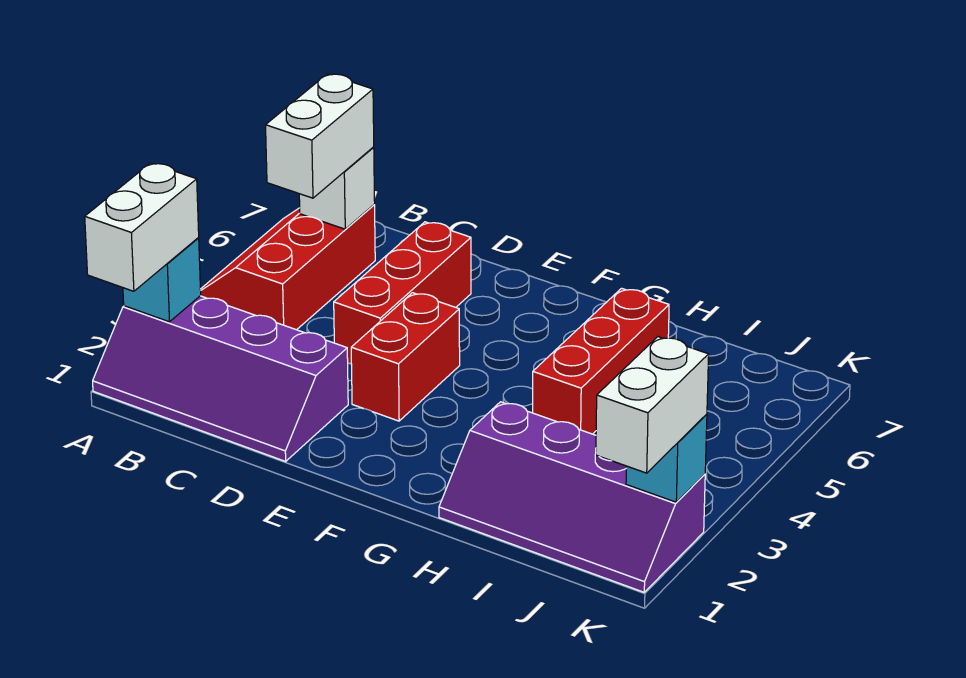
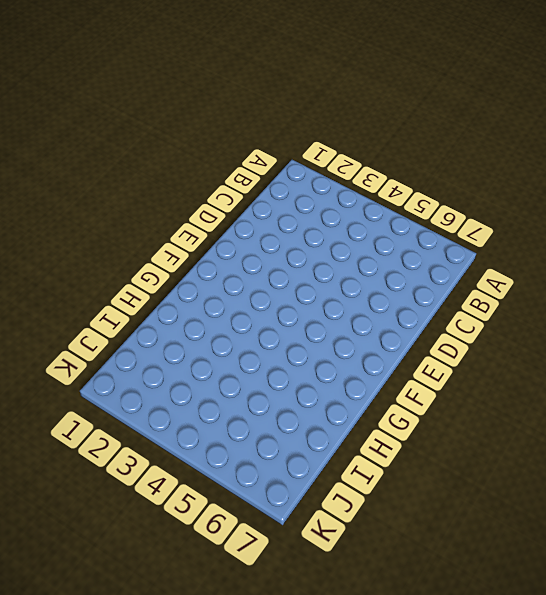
none -> purple slope A1:D2 level 1 top 2
none -> red slope A4:B6 level 1 top B
none -> red brick D4:D6 level 1

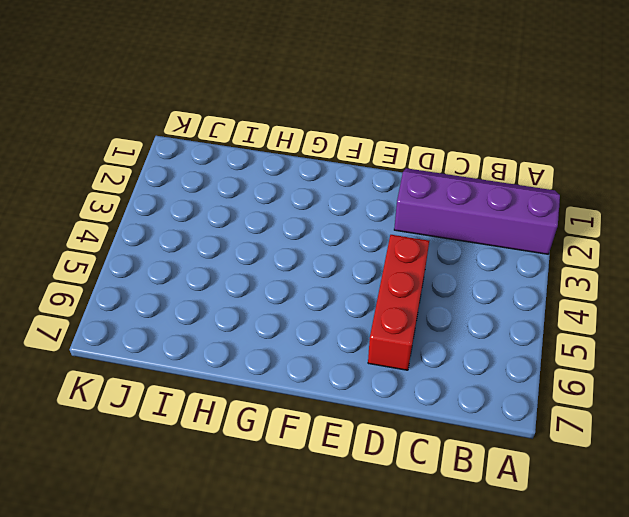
none -> red slope A4:B6 level 1 top B
none -> red brick E3:E4 level 1
none -> purple slope H1:K2 level 1 top 2

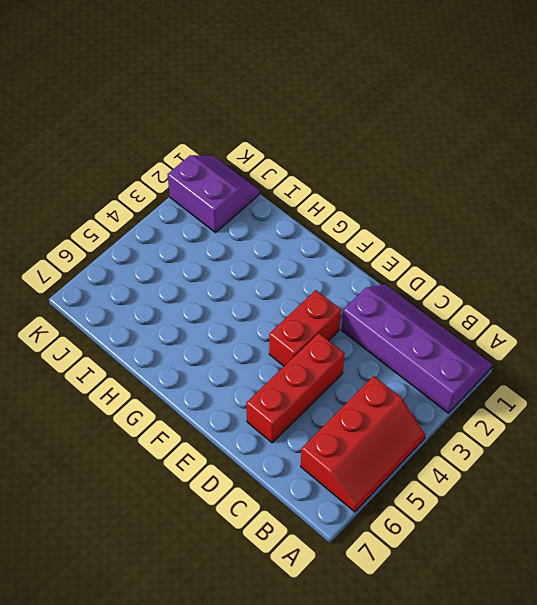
purple slope J1:K2 level 1 top 2 -> purple slope H1:K2 level 1 top 2
none -> red brick H4:H6 level 1
none -> cyan brick A2 level 2
none -> white brick B6 level 2

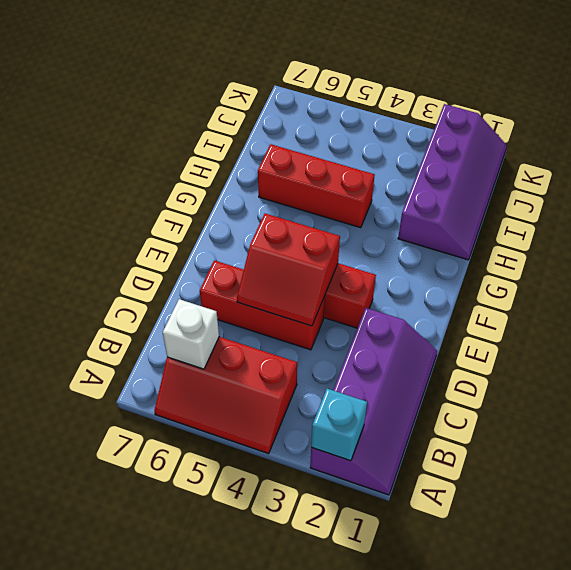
red slope D4:E5 level 2 top E -> none
none -> cyan brick K2 level 2
none -> white brick A1:A2 level 3
none -> white brick B5:B6 level 3

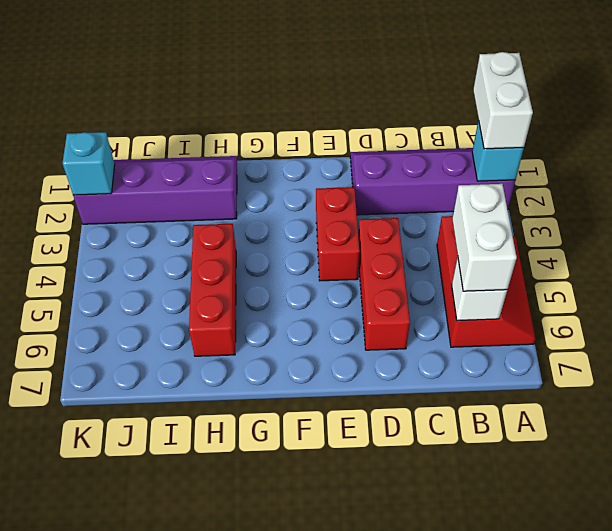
none -> white brick K1:K2 level 3

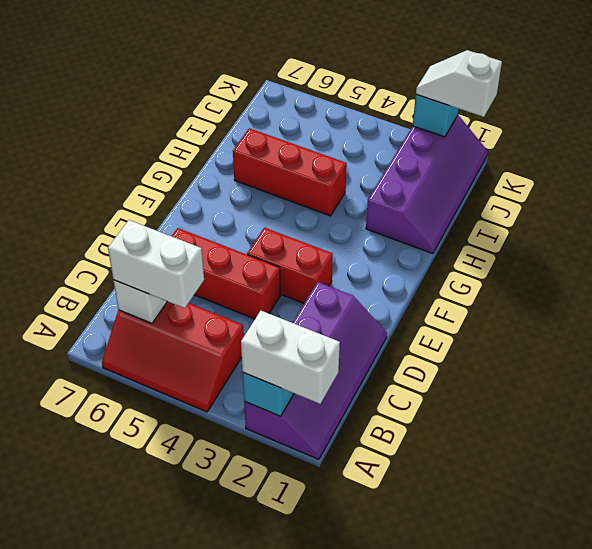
white slope K1:K2 level 3 top 1 -> white brick K1:K2 level 3

